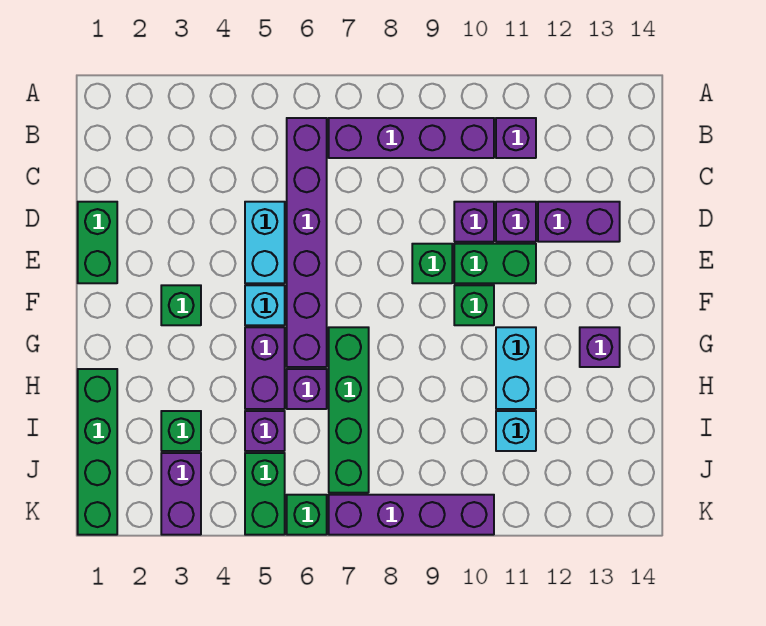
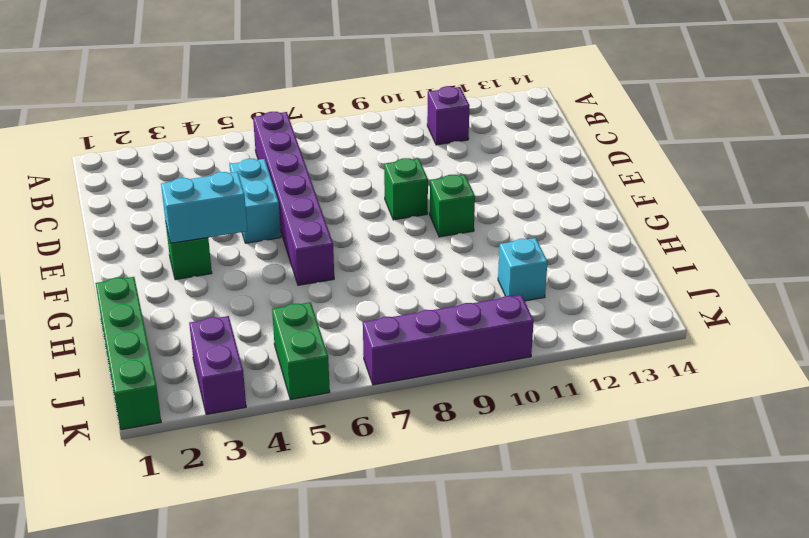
cyan brick F3:F4 level 2 -> cyan brick G11:H11 level 1
none -> purple brick B7:B10 level 1
none -> green brick D1:E1 level 1
none -> purple brick D10 level 1

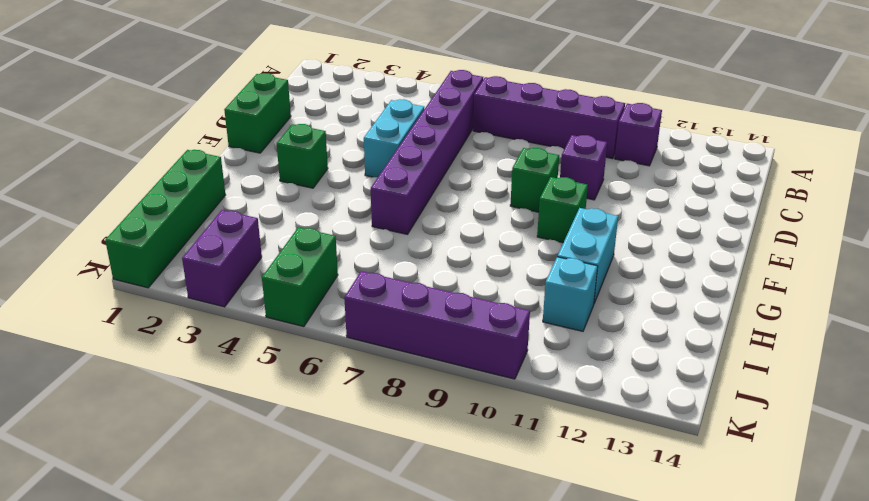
none -> purple brick D11 level 1
none -> purple brick D12:D13 level 1
none -> green brick E10:E11 level 1

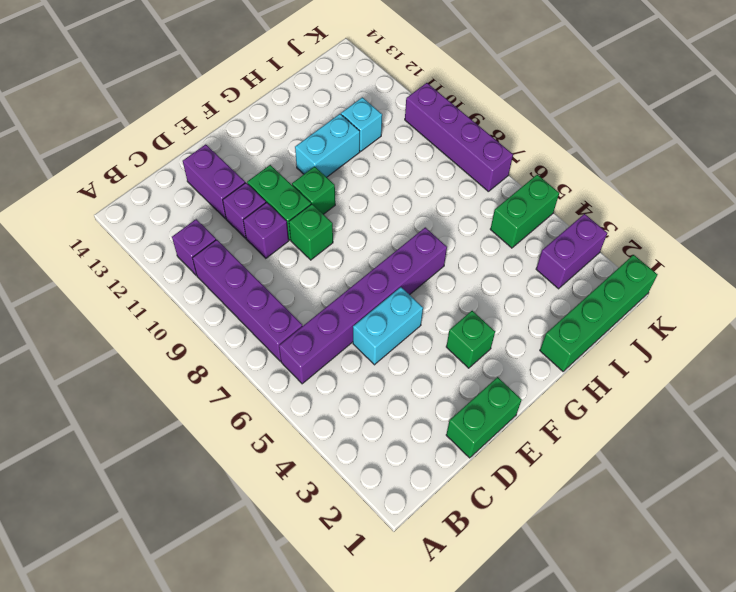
none -> cyan brick F5 level 1
none -> purple brick G5:H5 level 1
none -> green brick G7:J7 level 1

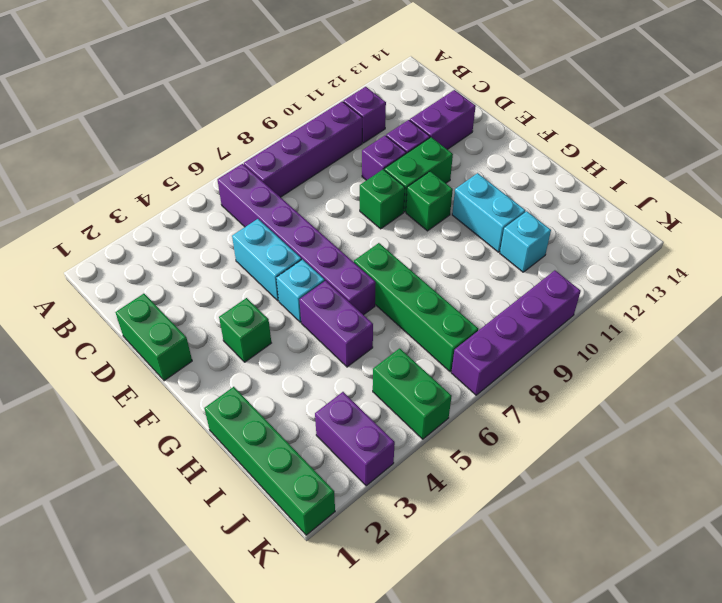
none -> purple brick G13 level 1
none -> purple brick H6 level 1
none -> green brick I3 level 1

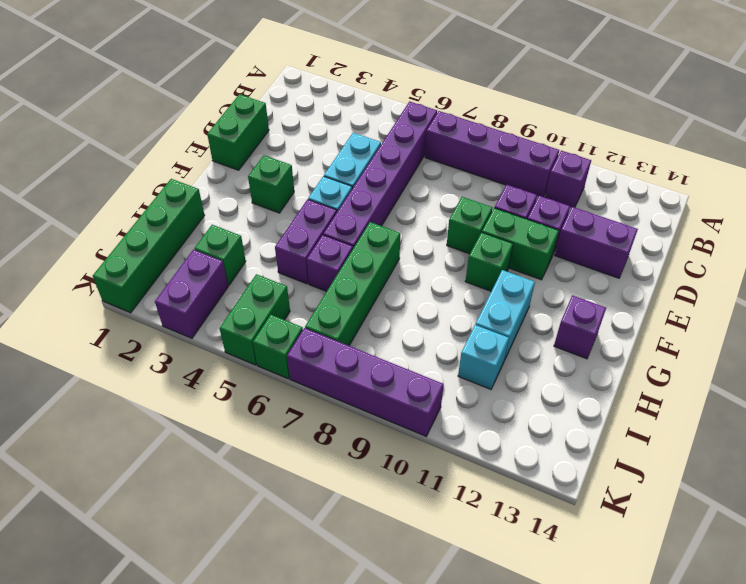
none -> purple brick I5 level 1

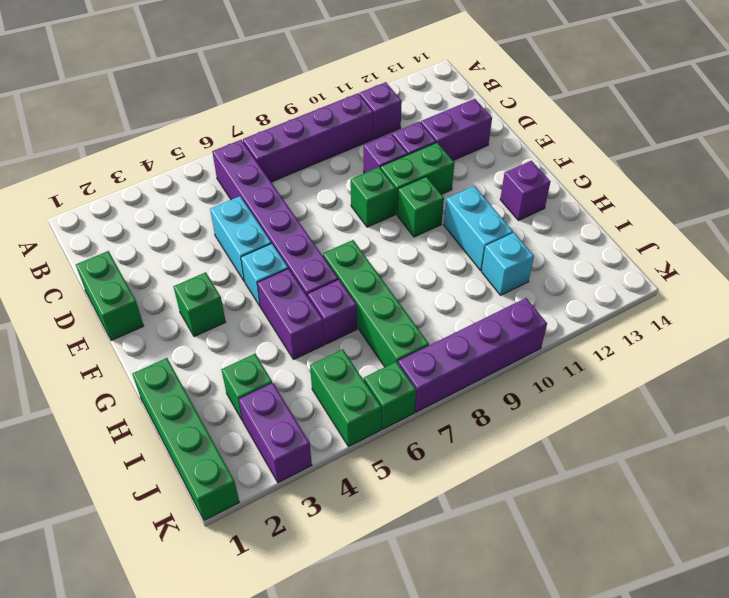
none -> purple brick I5 level 1

